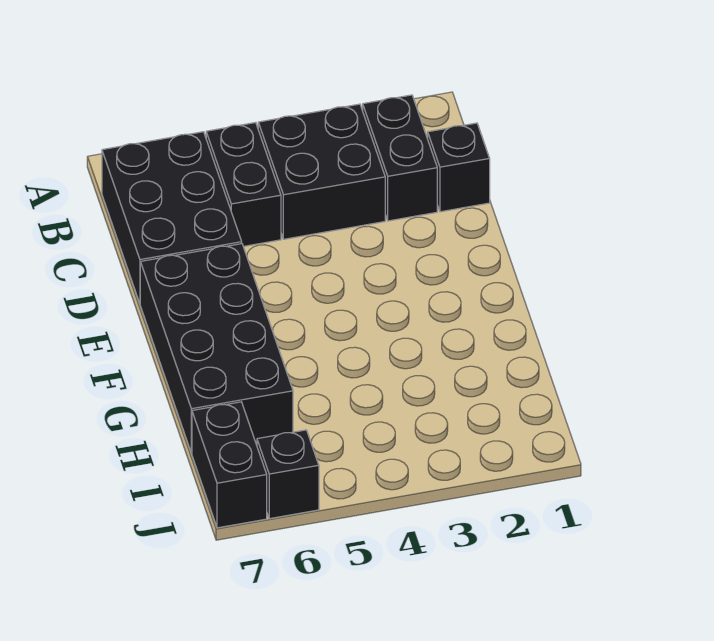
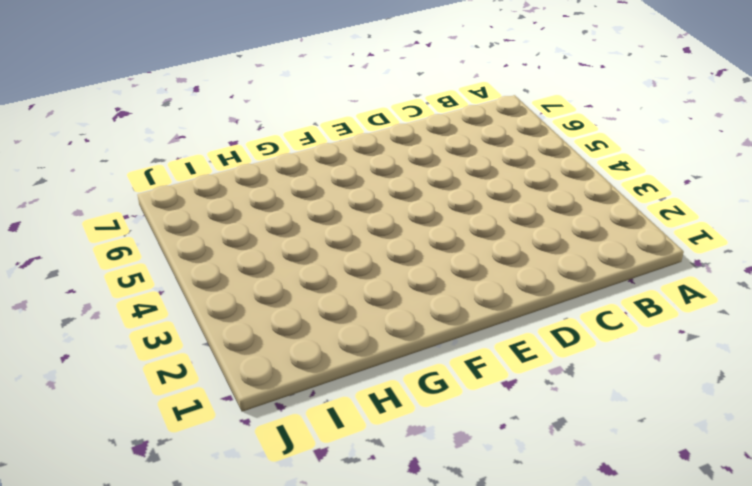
none -> black brick B2:C2 level 1
none -> black brick B3:C4 level 1

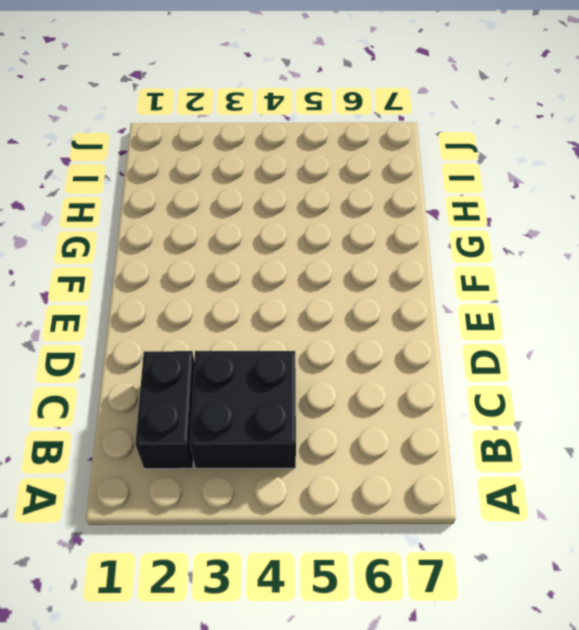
none -> black brick B5:C5 level 1
none -> black brick B6:D7 level 1

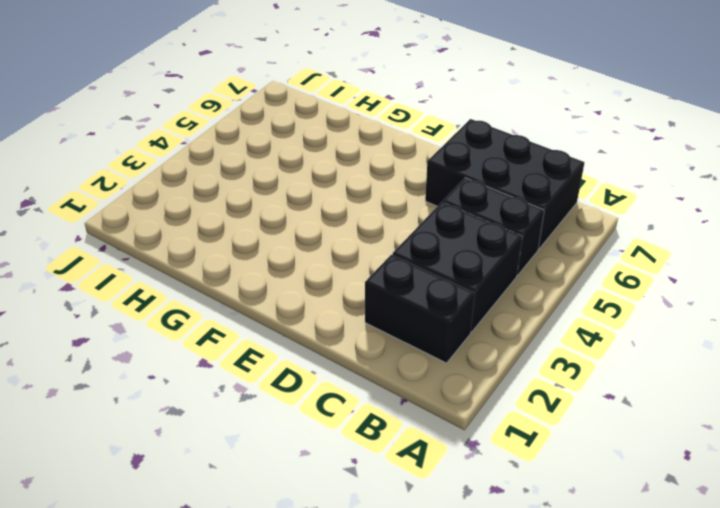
none -> black brick C1 level 1
none -> black brick E6:H7 level 1

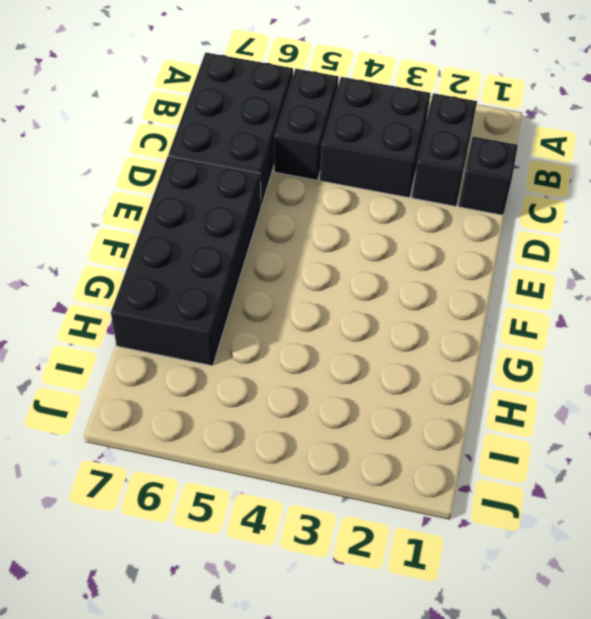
none -> black brick I7:J7 level 1
none -> black brick J6 level 1

